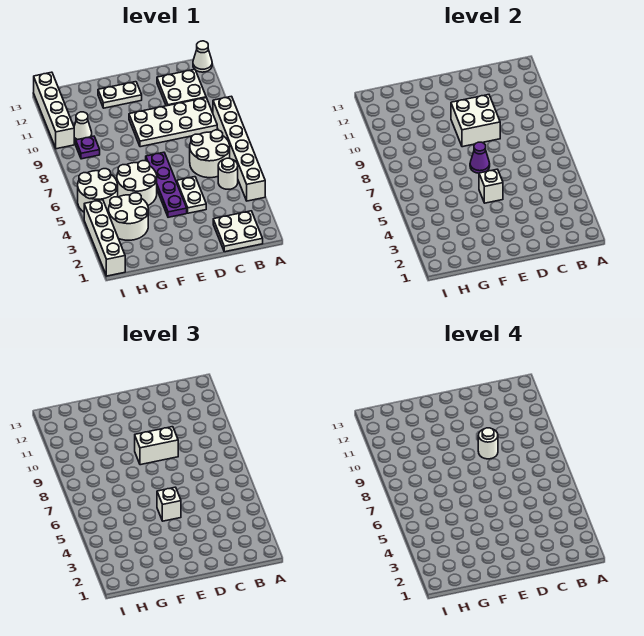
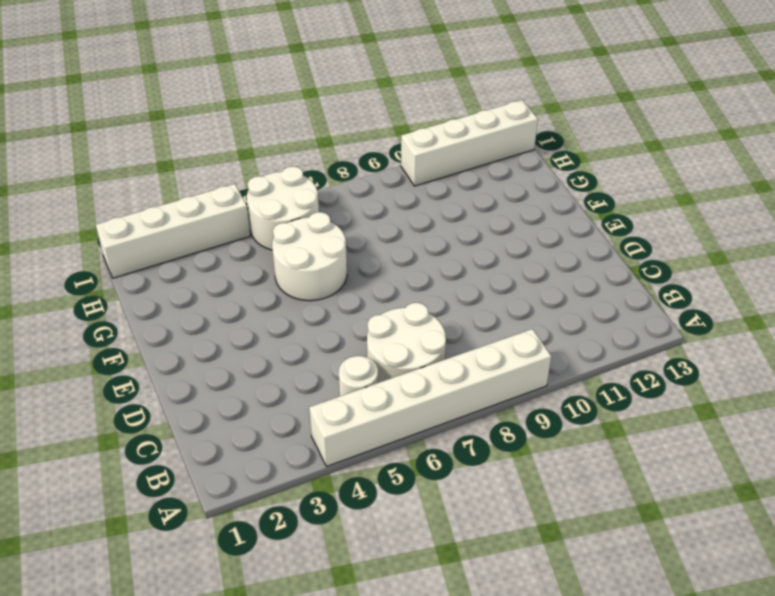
none -> white cone A13 level 1
none -> white plate B1:C2 level 1
none -> white plate B9:E10 level 1

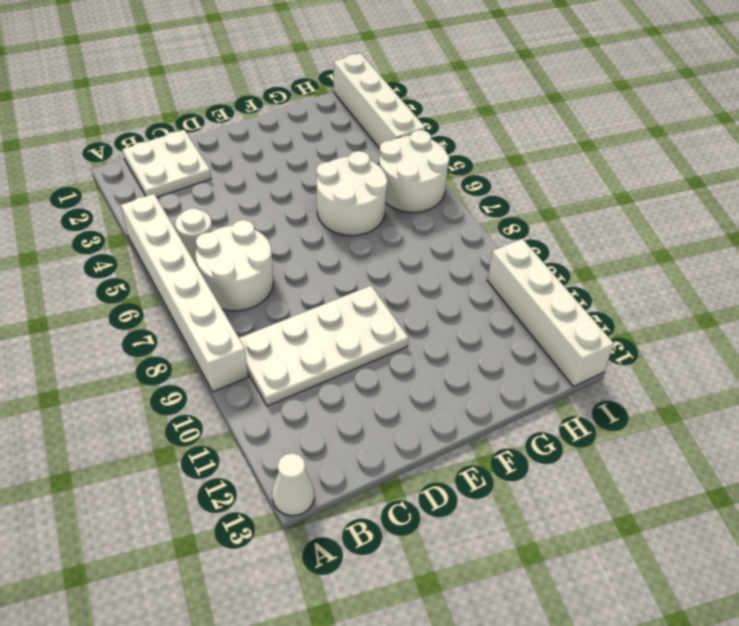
none -> white plate B11:C12 level 1
none -> white plate D4:D5 level 1
none -> purple plate E4:E7 level 1

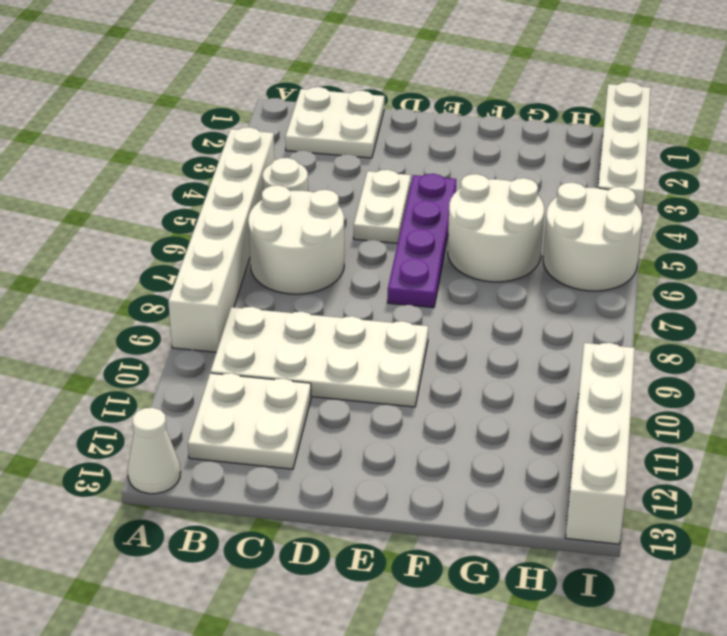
none -> white plate E12:F12 level 1
none -> white round brick G3:H4 level 1
none -> purple plate H9 level 1

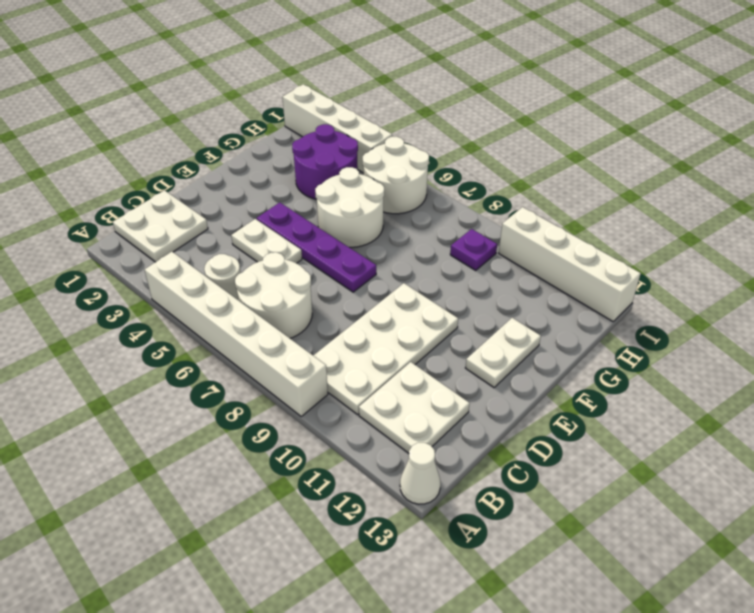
purple round brick G3:H4 level 1 -> white round brick G3:H4 level 1
none -> white cone H10 level 1
none -> white brick D9:E10 level 2
none -> white brick E5 level 2

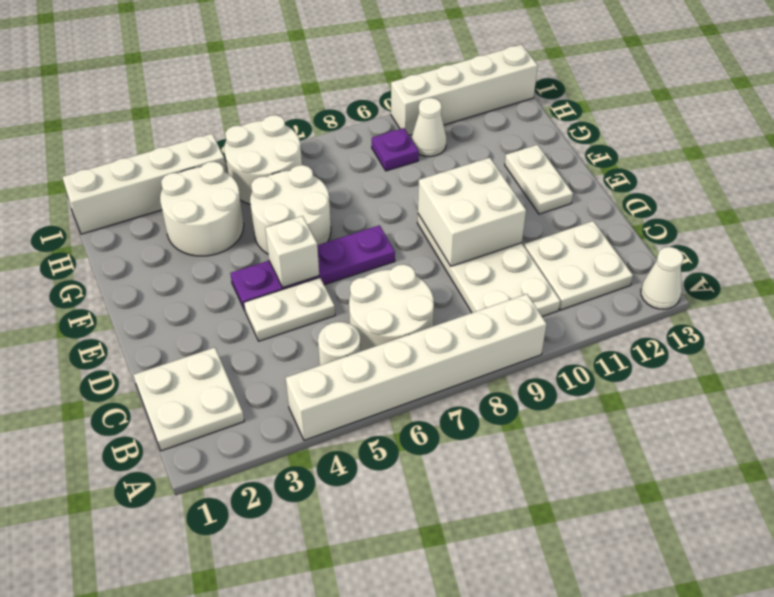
none -> purple cone E7 level 2
none -> white brick D9:E9 level 3
none -> white brick E5 level 3

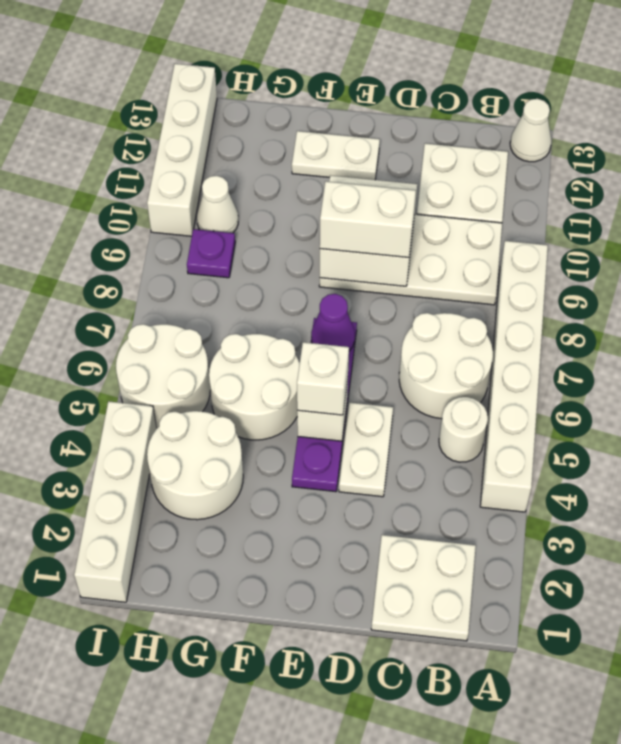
none -> white round brick D9 level 4

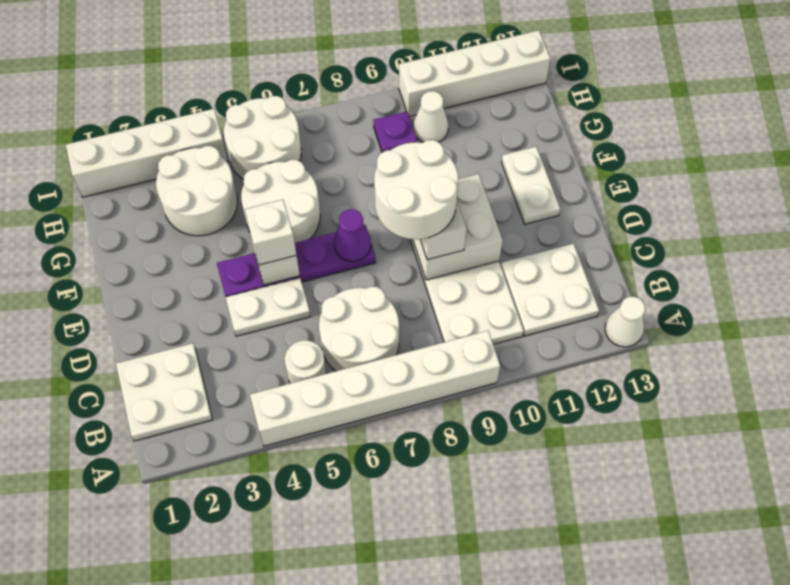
white round brick D8:E9 level 4 -> white round brick D9 level 4

